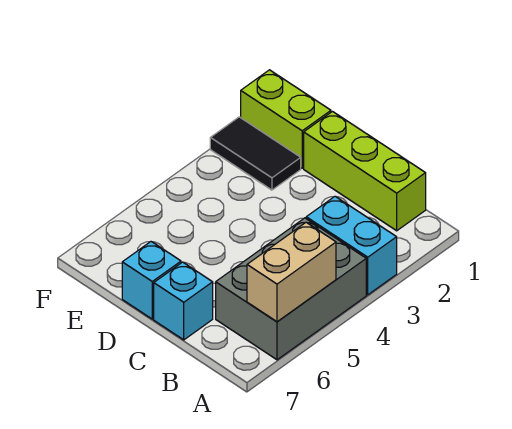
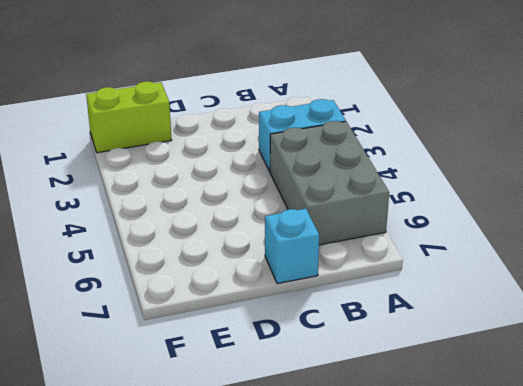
none -> lime brick B1:D1 level 1
none -> cyan brick D7 level 1

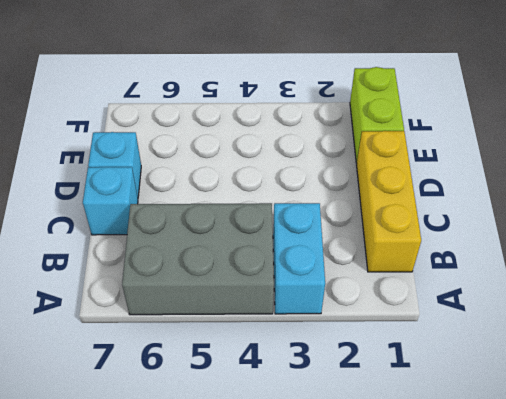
yellow brick B1:D1 level 1 -> lime brick B1:D1 level 1
none -> black tile E2:F2 level 1
none -> tan brick A5:A6 level 2

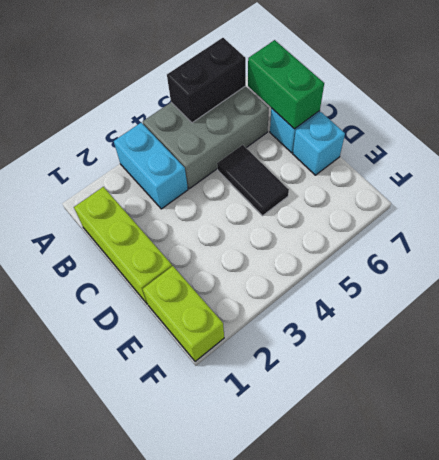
black brick A5:A6 level 2 -> tan brick A5:A6 level 2
green brick B7:C7 level 2 -> none
black tile C5:D5 level 1 -> black tile E2:F2 level 1

